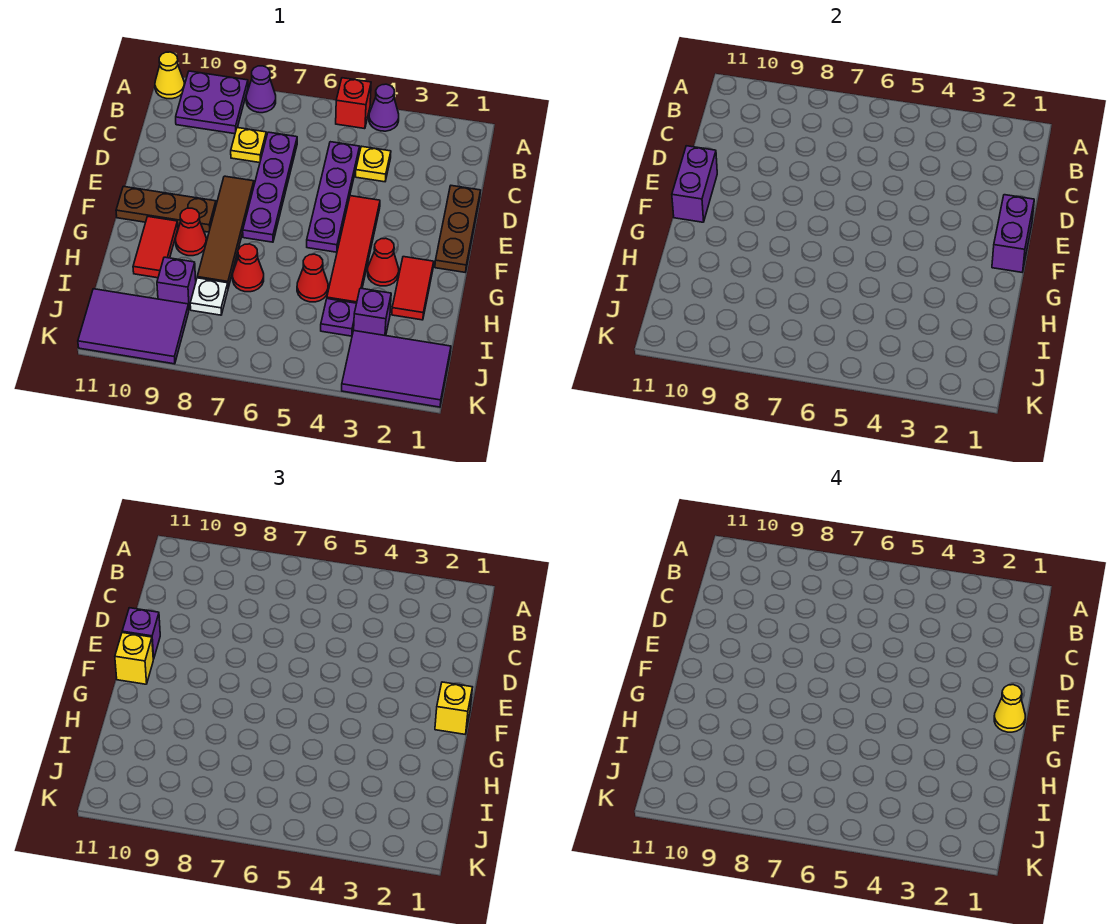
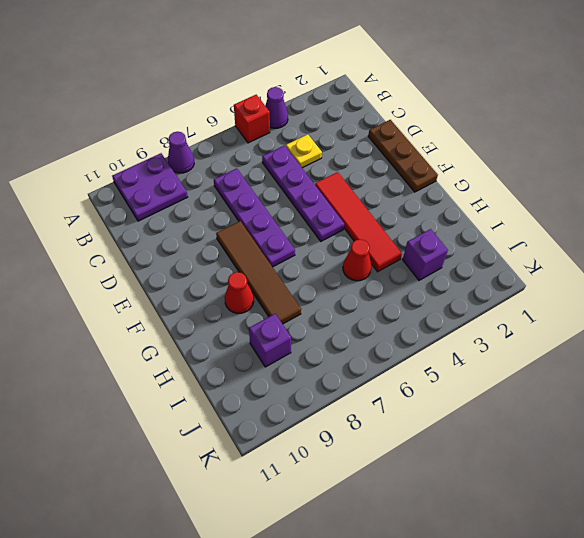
none -> yellow cone A11 level 1
none -> yellow plate C8 level 1
none -> brown plate F9:F11 level 1
none -> red tile G2:H2 level 1

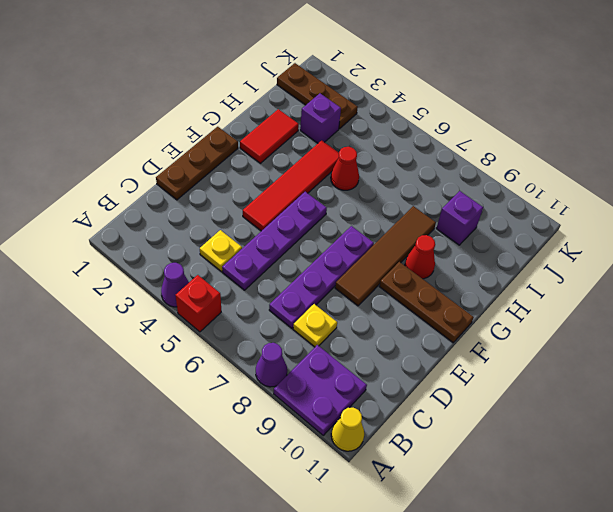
brown plate J1:J3 level 1 -> purple tile J1:K3 level 1
none -> red cone G3 level 1
none -> red tile G10:H10 level 1
none -> red cone H7 level 1
none -> purple plate I4 level 1

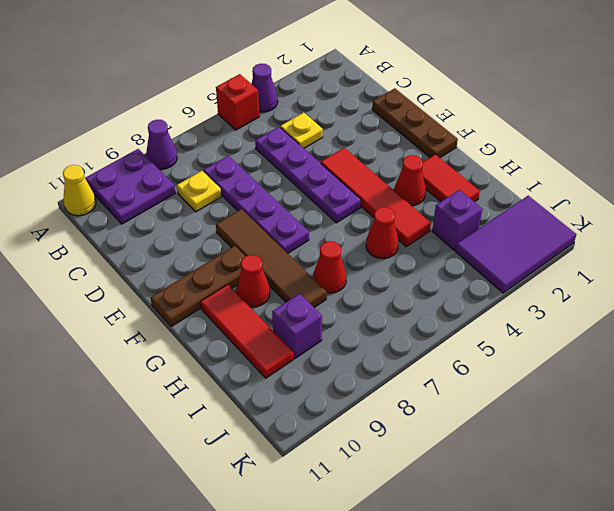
red tile G10:I10 level 1 -> red tile G10:H10 level 1
none -> purple plate I4 level 1
none -> white plate I8 level 1
none -> purple tile J9:K11 level 1
none -> purple brick E1:F1 level 2

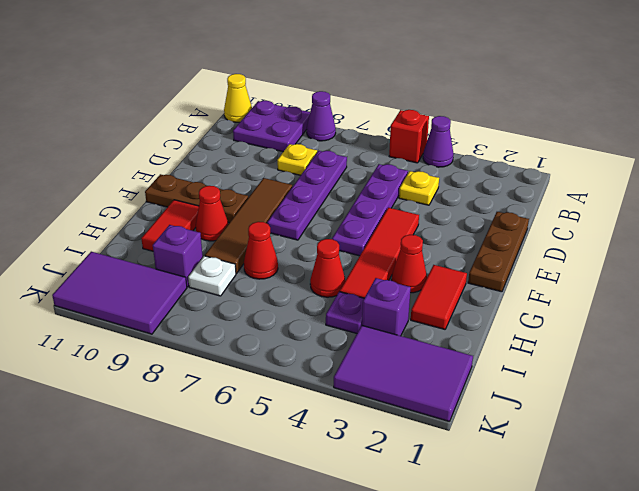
none -> purple brick E1:F1 level 2
none -> purple brick E11:F11 level 2
none -> purple brick E11 level 3
none -> yellow brick F1 level 3

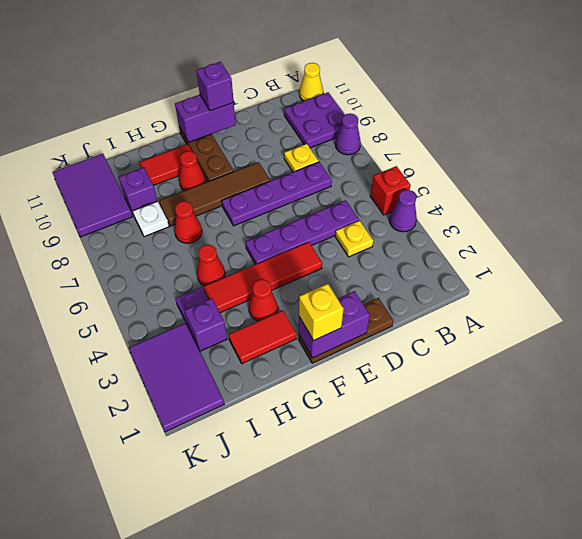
none -> yellow brick F11 level 3
none -> yellow cone F1 level 4

